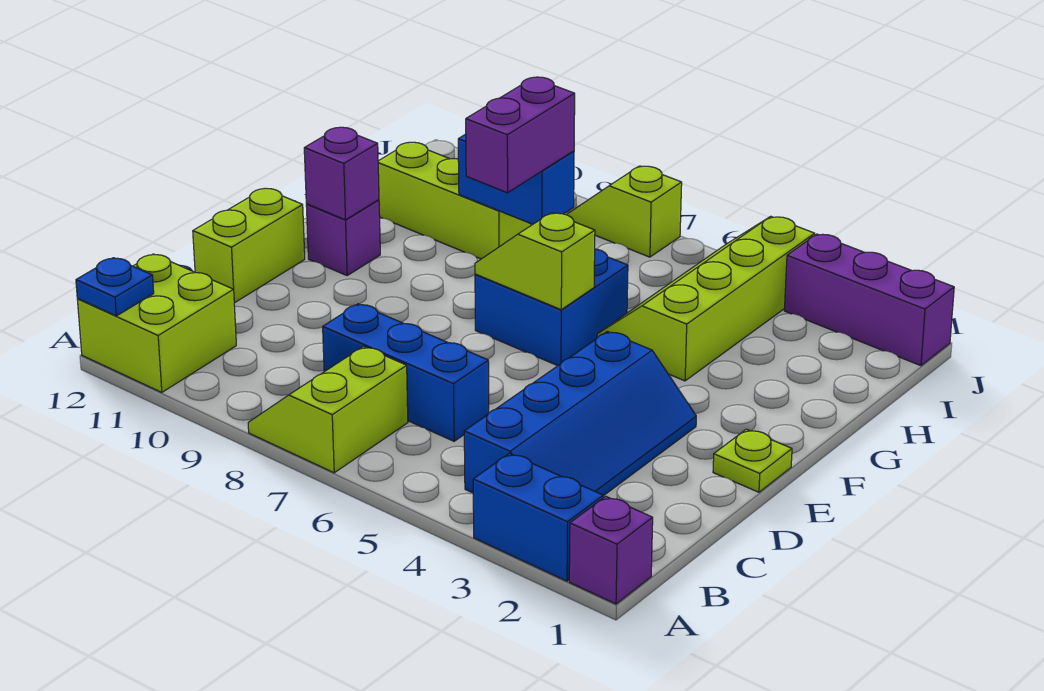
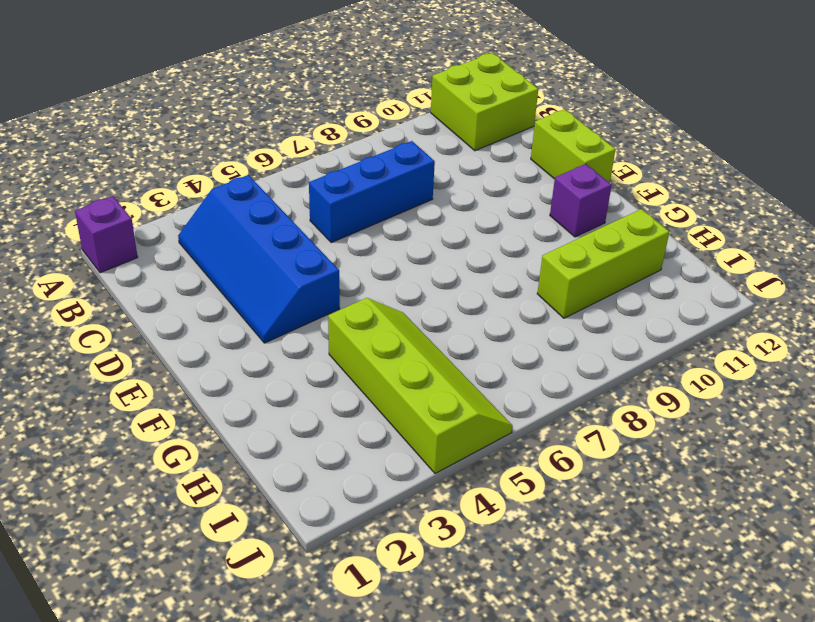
none -> blue brick A2:A3 level 1
none -> lime slope A7:B8 level 1 top 7
none -> lime plate E1 level 1

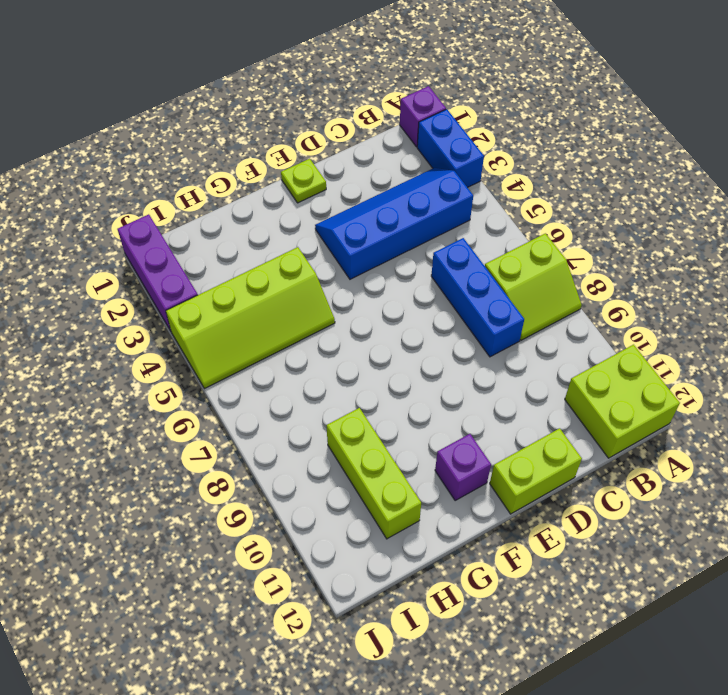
none -> blue brick F6:G7 level 1
none -> lime slope J7:J8 level 1 top 7
none -> blue plate A12 level 2

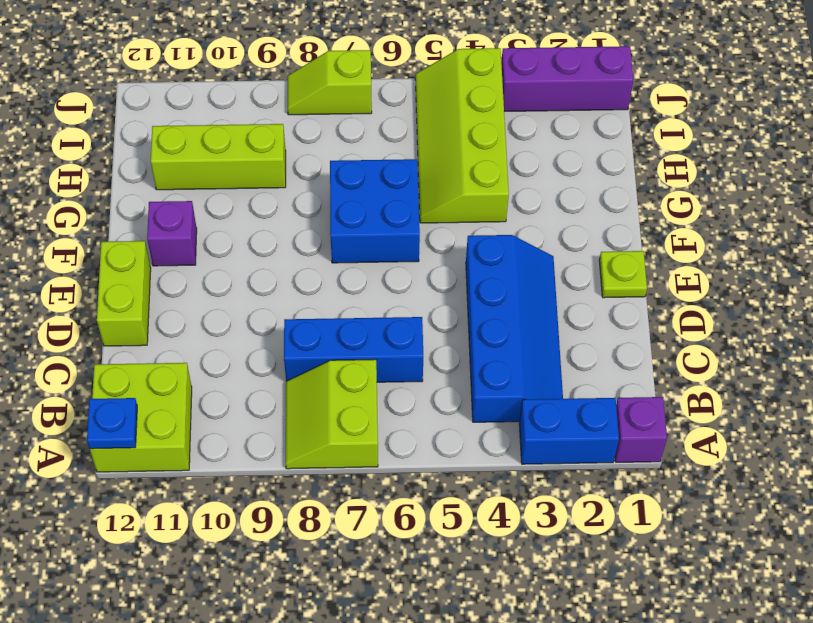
none -> lime slope F6:F7 level 2 top 6
none -> purple brick F11 level 2
none -> blue brick H8:H9 level 2

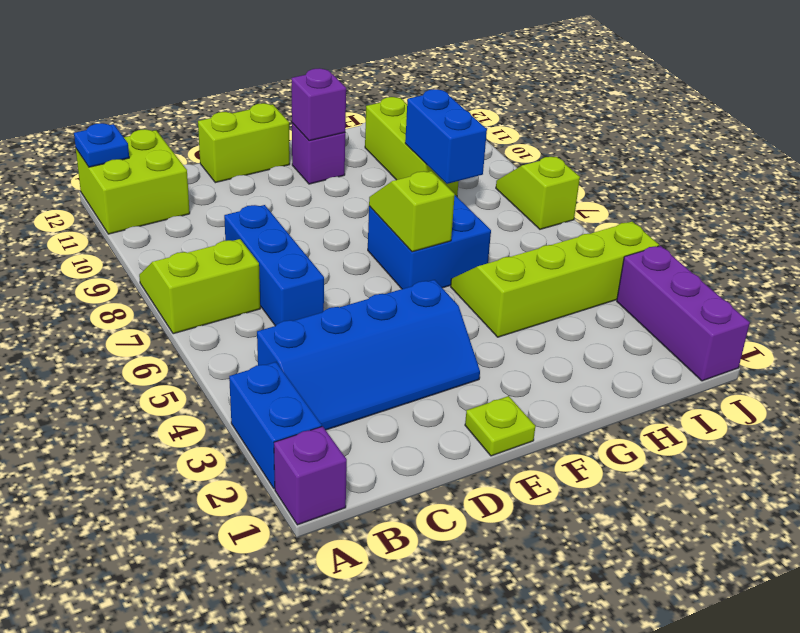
none -> purple brick G8:H8 level 3

